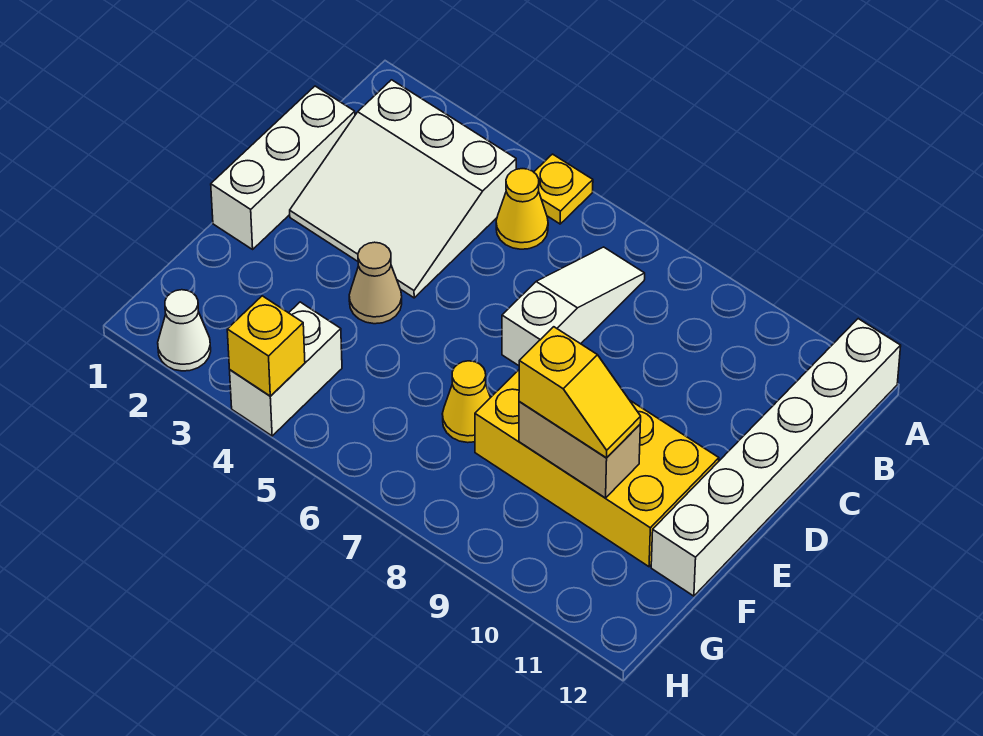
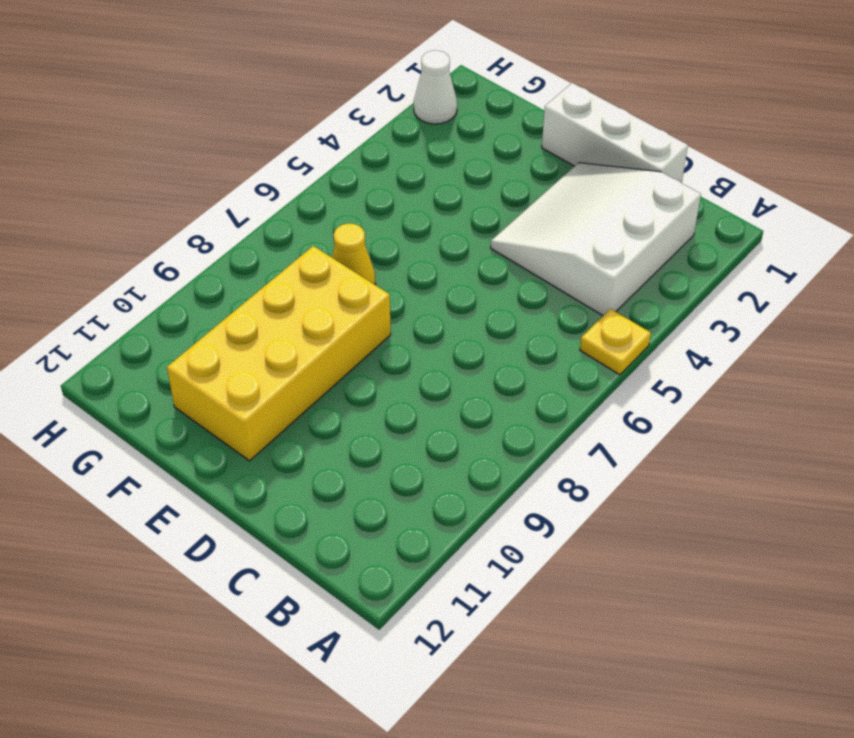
none -> white brick A12:F12 level 1
none -> yellow cone B5 level 1
none -> white slope B7:D7 level 1 top D

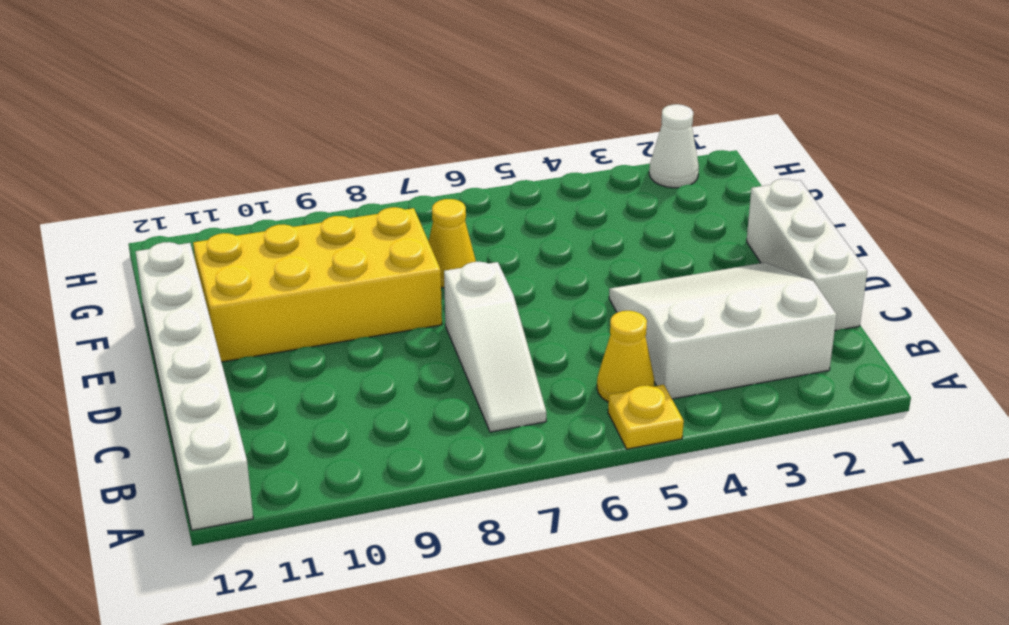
none -> tan cone E4 level 1
none -> white brick G4:H4 level 1
none -> tan brick F9:F10 level 2

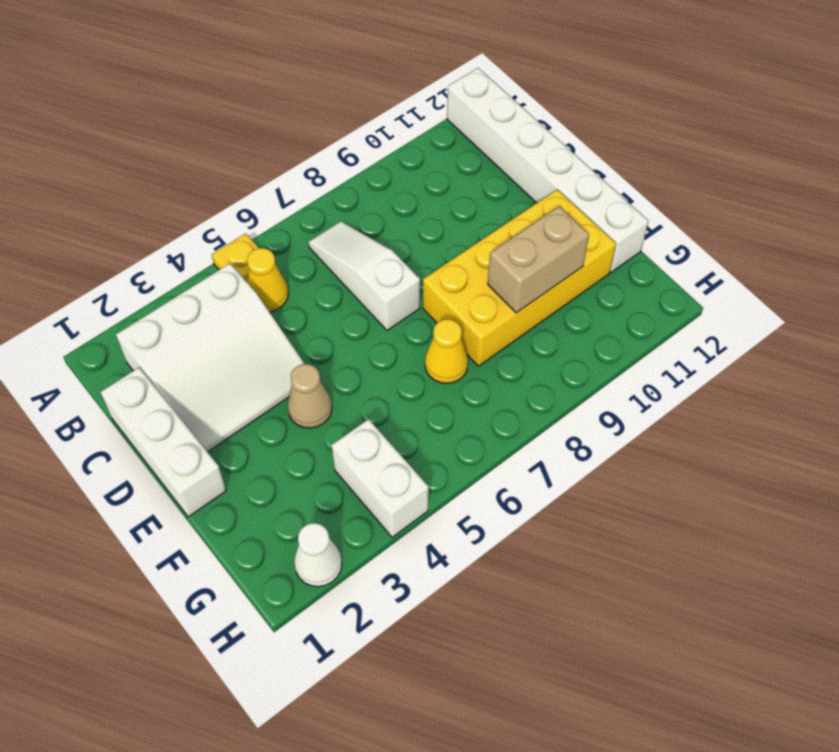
none -> yellow brick H4 level 2
none -> yellow slope F9:F10 level 3 top 9

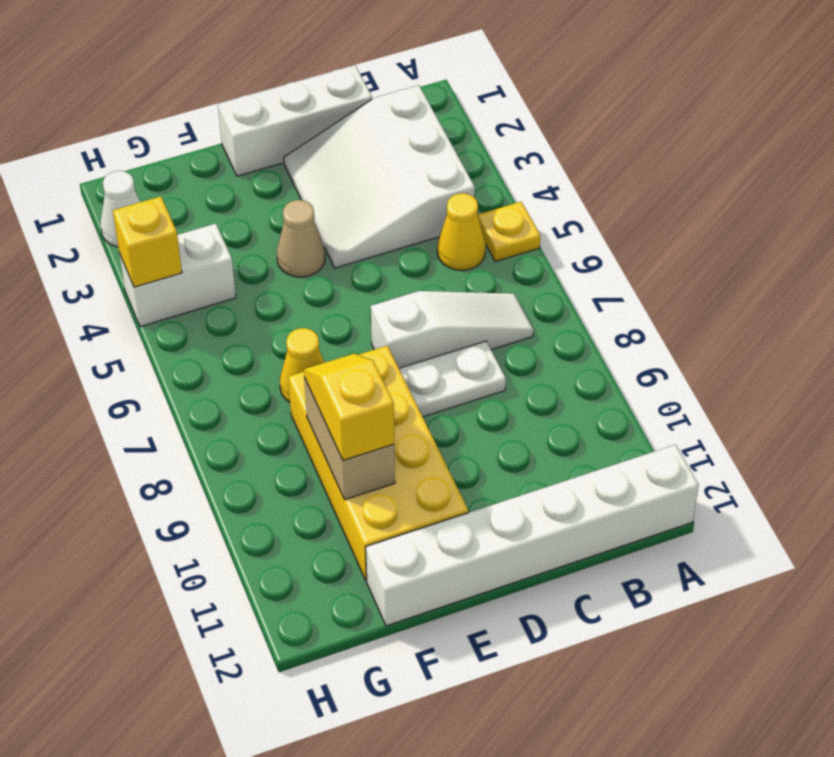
white plate C8:D8 level 1 -> none
yellow slope F9:F10 level 3 top 10 -> yellow slope F9:F10 level 3 top 9

